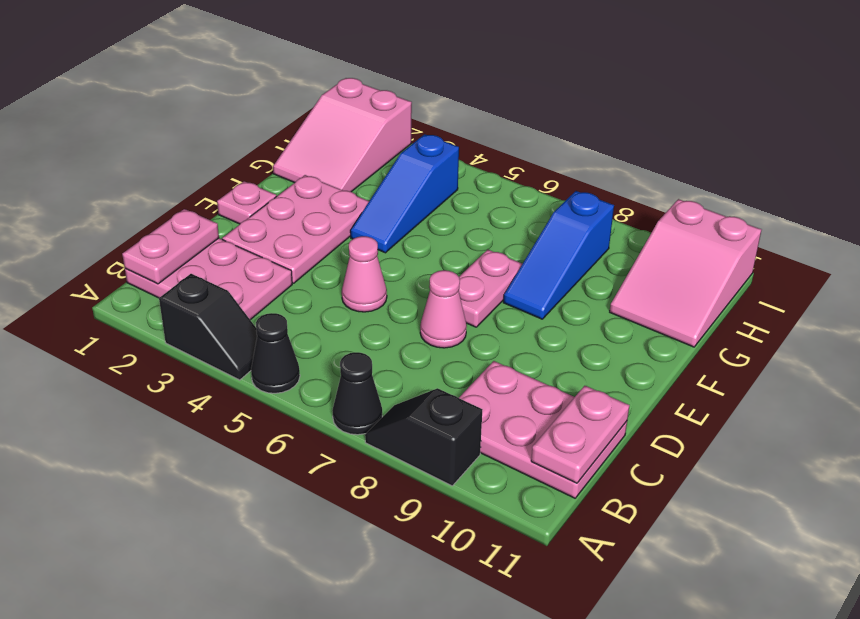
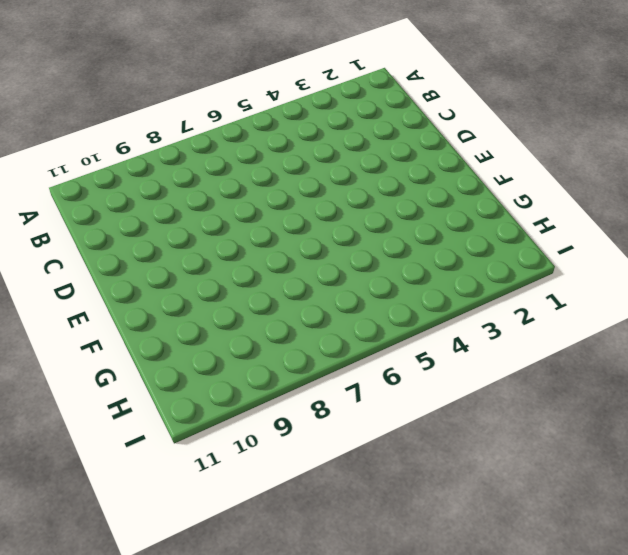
none -> black slope A3:A4 level 1 top 3
none -> black cone A5 level 1
none -> black cone A7 level 1

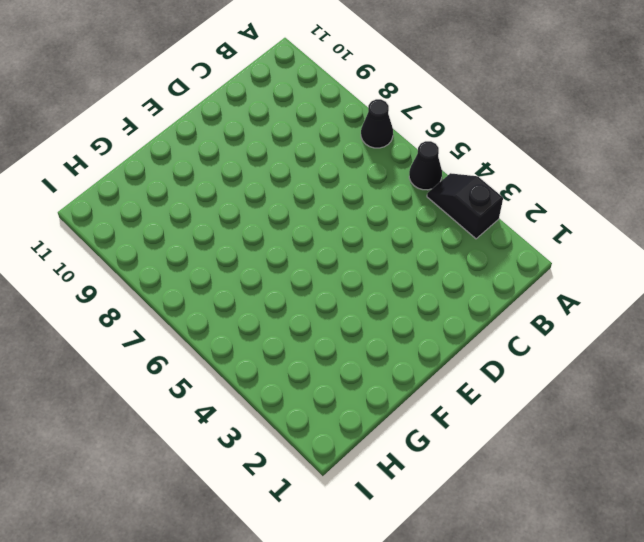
none -> black slope A8:A9 level 1 top 9
none -> pink plate B1:C3 level 1
none -> pink plate B9:C11 level 1

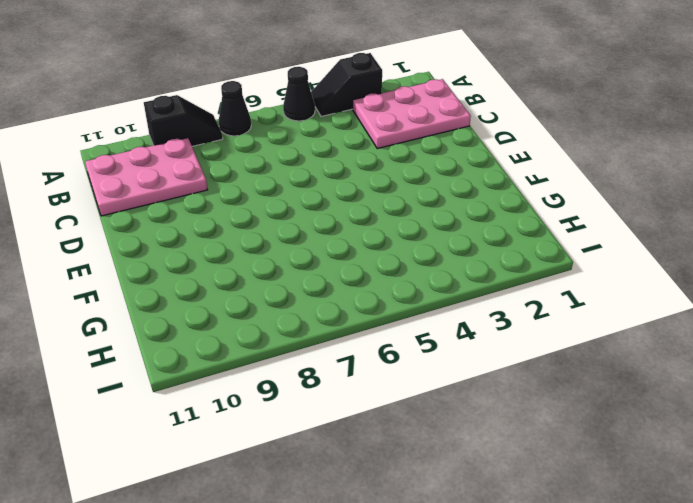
none -> pink plate D2:F3 level 1
none -> pink cone D5 level 1
none -> pink cone D7 level 1

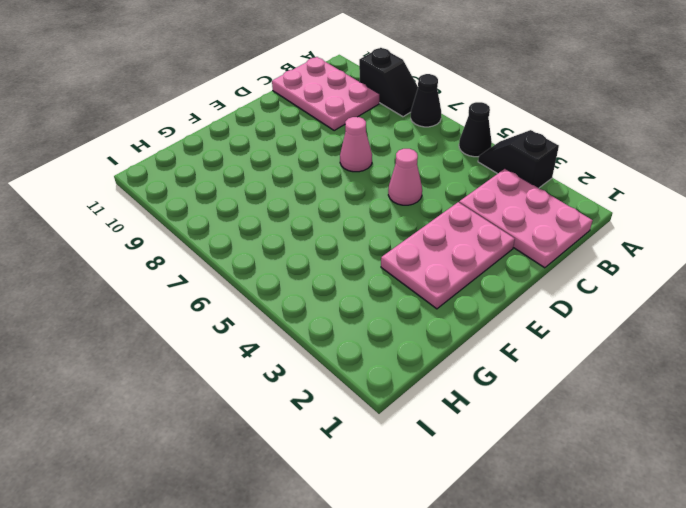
none -> pink plate E1 level 1
none -> pink plate E7:F7 level 1
none -> blue slope F4:H4 level 1 top H

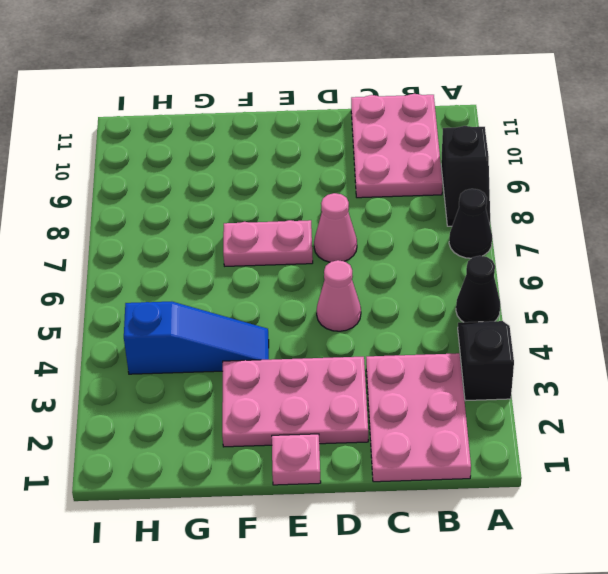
none -> blue slope F8:H8 level 1 top H
none -> pink slope G1:I2 level 1 top I
none -> pink slope G10:I11 level 1 top I

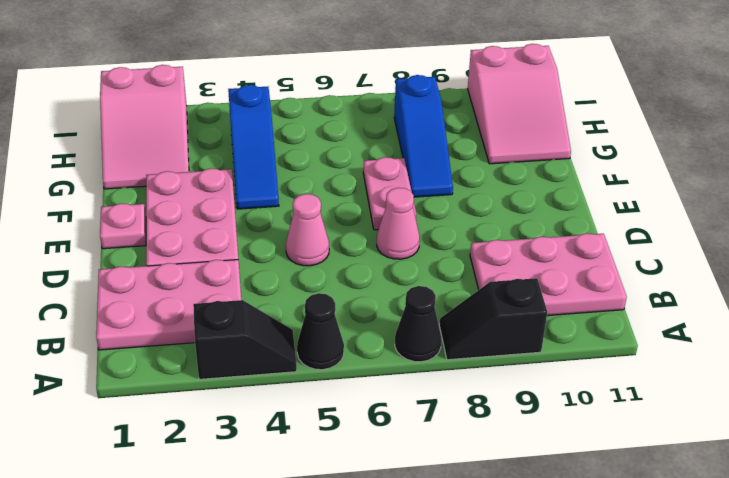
none -> pink plate B1:C1 level 2
none -> pink plate B11:C11 level 2

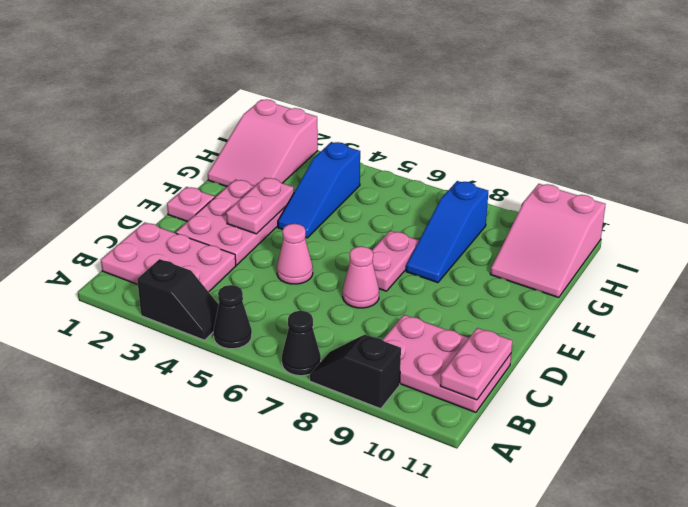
pink plate E3:F3 level 2 -> pink plate B1:C1 level 2

